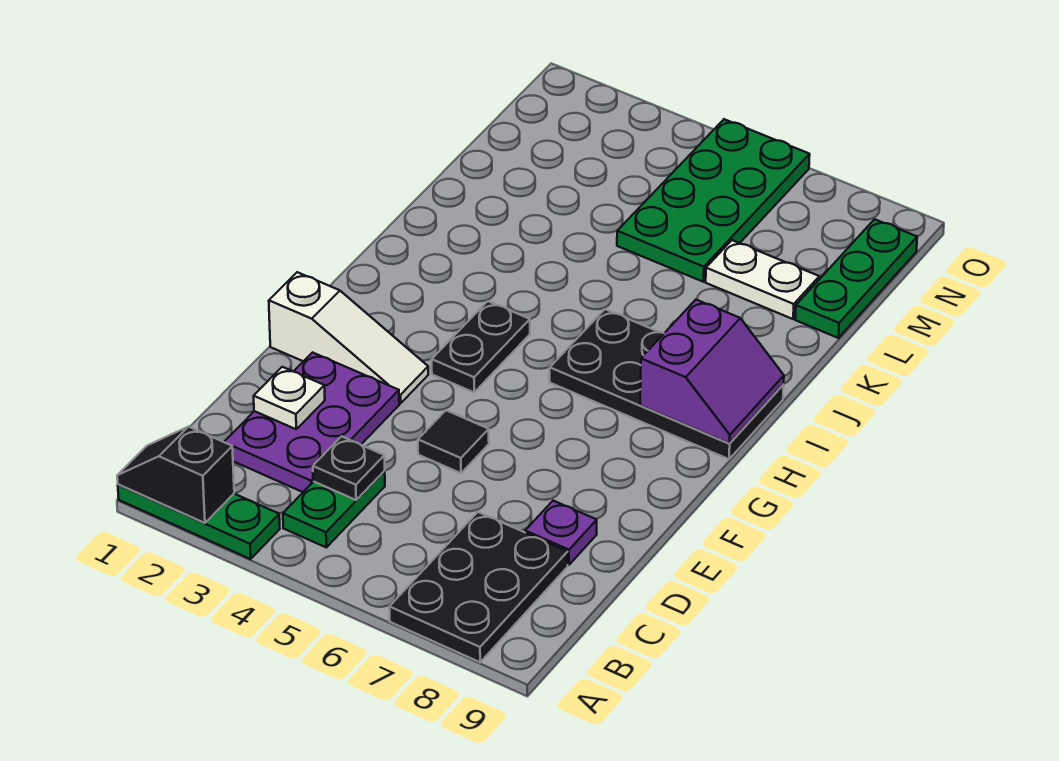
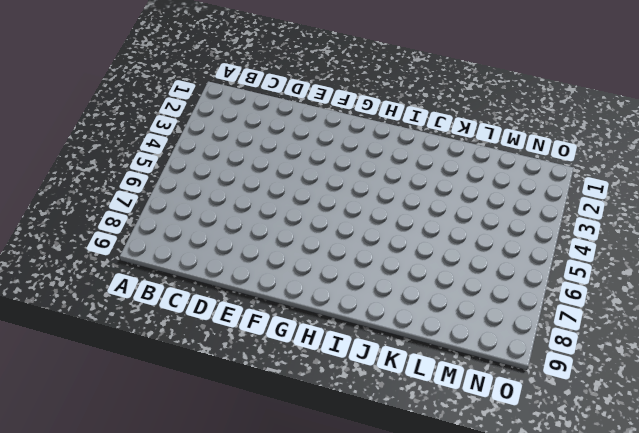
none -> green plate A1:A3 level 1
none -> black plate A7:C8 level 1
none -> green plate B4:C4 level 1

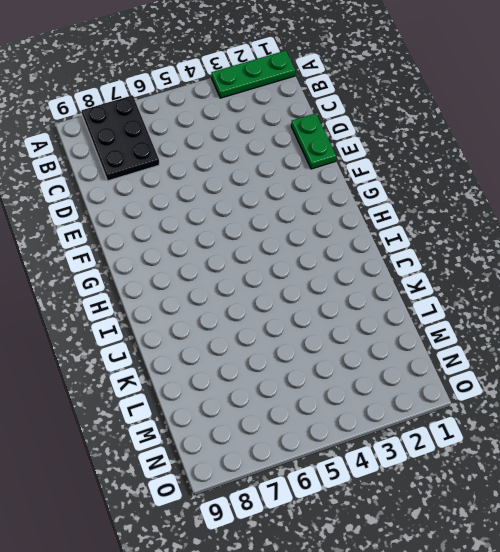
green plate D1:E1 level 1 -> green plate B4:C4 level 1
none -> purple plate C2:E3 level 1
none -> purple plate D8 level 1
none -> black tile E5 level 1

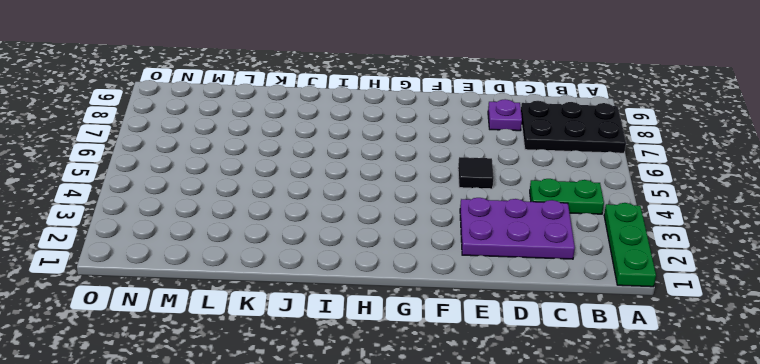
none -> white slope F1:F3 level 1 top 1
none -> black plate G4:H4 level 1
none -> black plate H6:I9 level 1

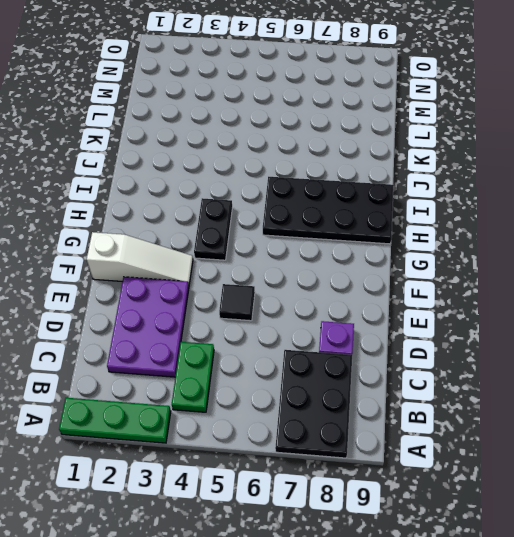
none -> green plate L5:O6 level 1
none -> white plate L7:L8 level 1
none -> green plate L9:N9 level 1

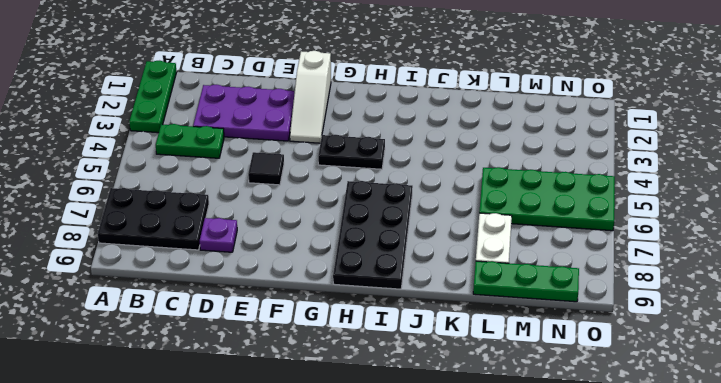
none -> black slope A1:A2 level 2 top 2
none -> black plate C4 level 2
none -> white plate D2 level 2

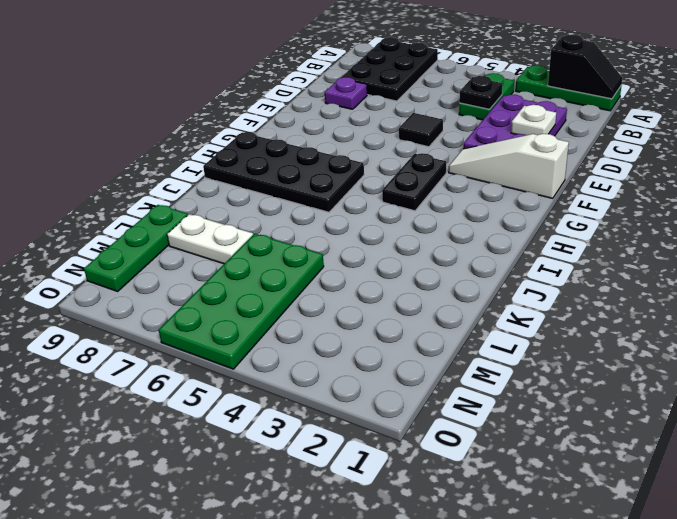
none -> purple slope H8:I9 level 2 top 8

